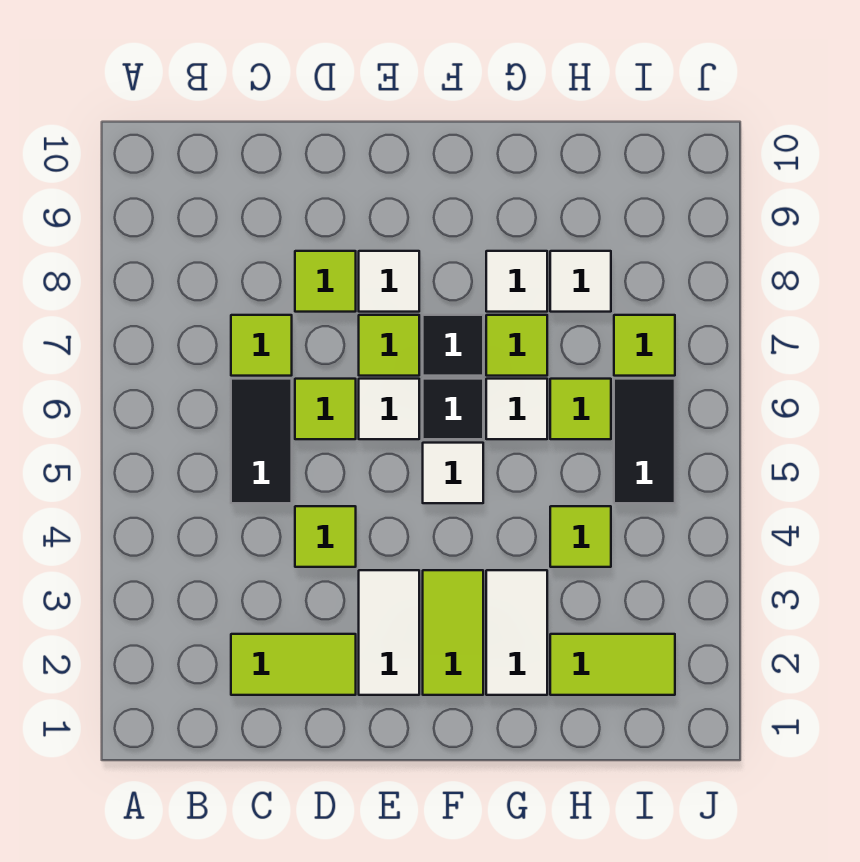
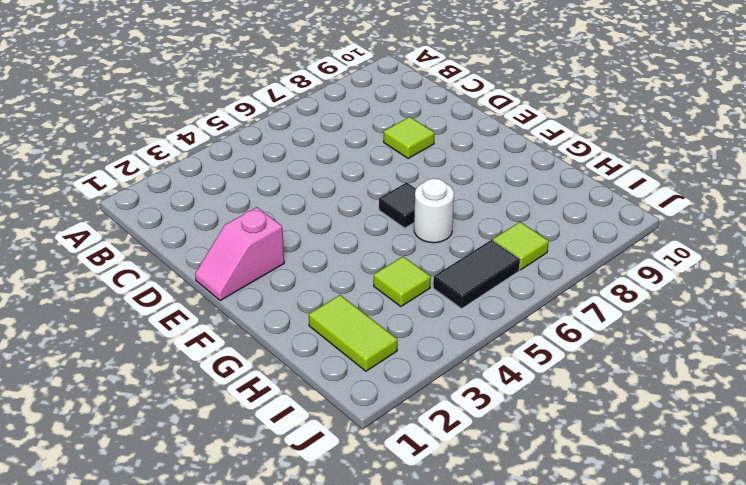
pink slope E1:E2 level 1 top 2 -> white tile E2:E3 level 1
white round brick G6 level 1 -> white tile G6 level 1
none -> lime tile C2:D2 level 1
none -> black tile C5:C6 level 1
none -> lime tile C7 level 1

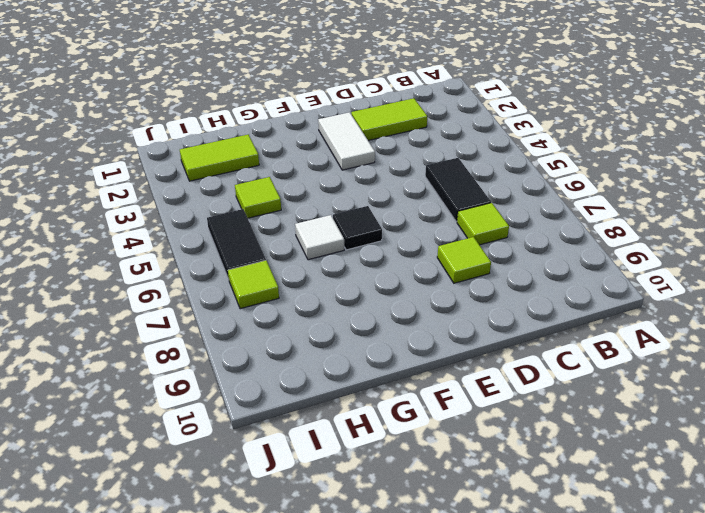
none -> lime tile D4 level 1
none -> lime tile D6 level 1
none -> white tile E6 level 1

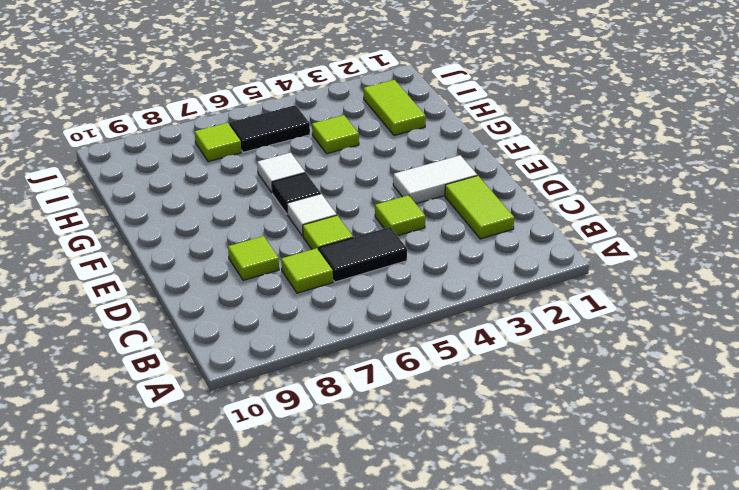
none -> lime tile E7 level 1
none -> white tile E8 level 1
none -> lime tile F2:F3 level 1

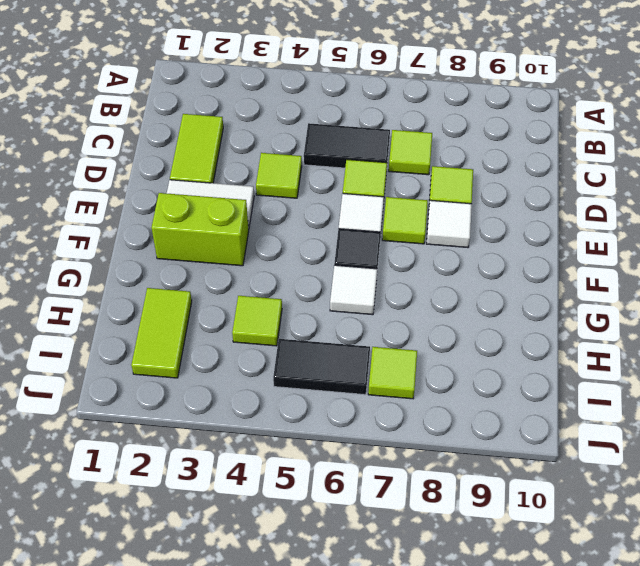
lime brick F2:F3 level 1 -> lime tile F2:F3 level 1
none -> white tile F5 level 1
none -> black tile F7 level 1
none -> white tile G2:G3 level 1

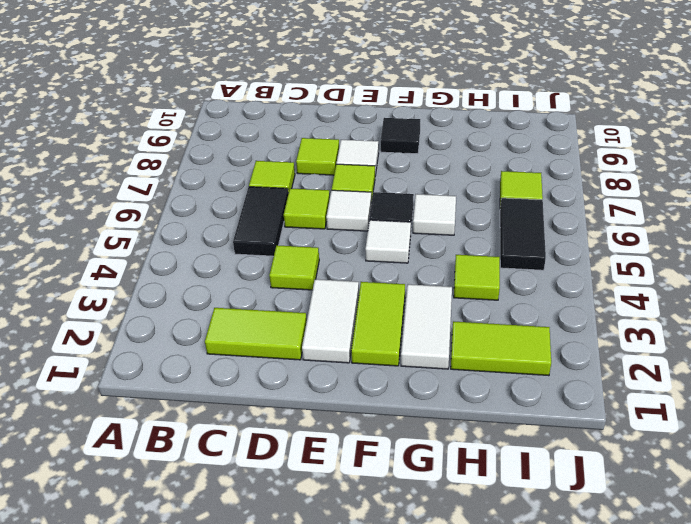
black tile F9 level 1 -> black tile F7 level 1
none -> lime tile G7 level 1
none -> white tile G8 level 1
none -> lime tile H6 level 1

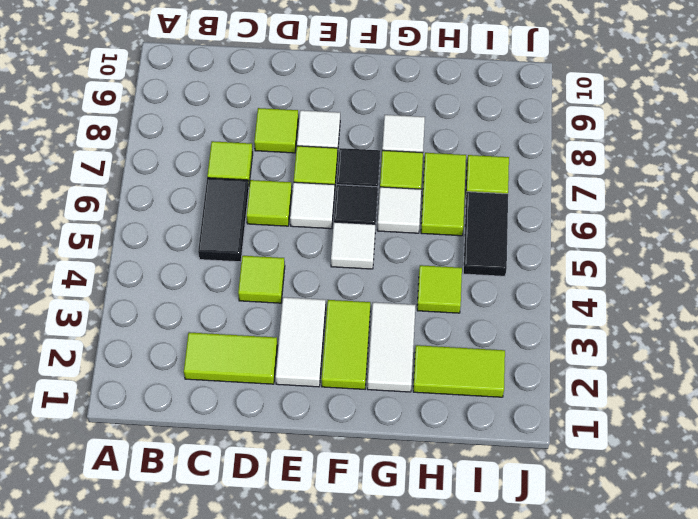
lime tile H6:H7 level 1 -> lime tile H6 level 1
none -> white tile H8 level 1

